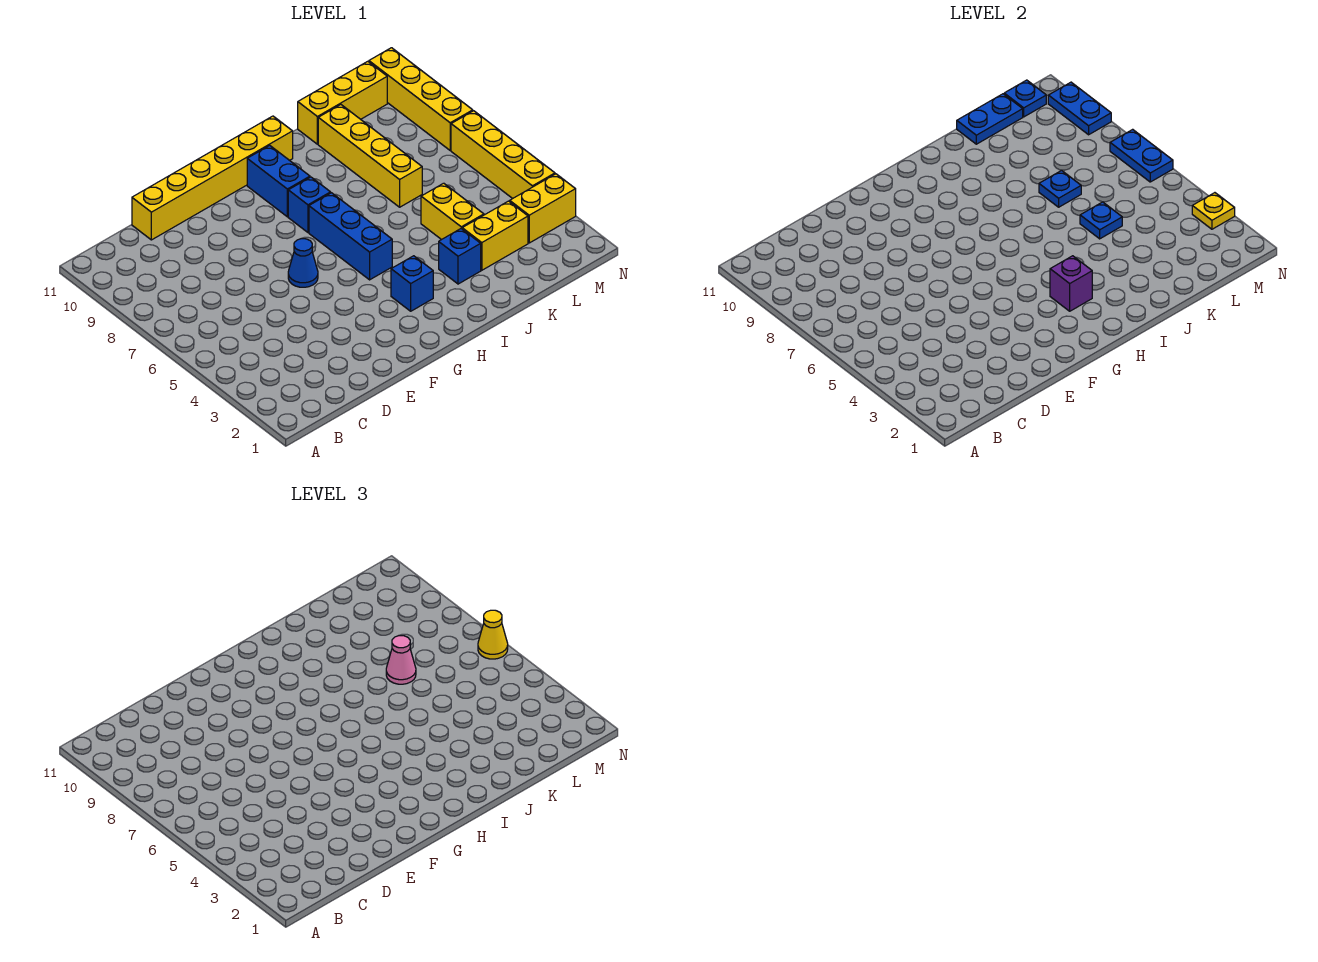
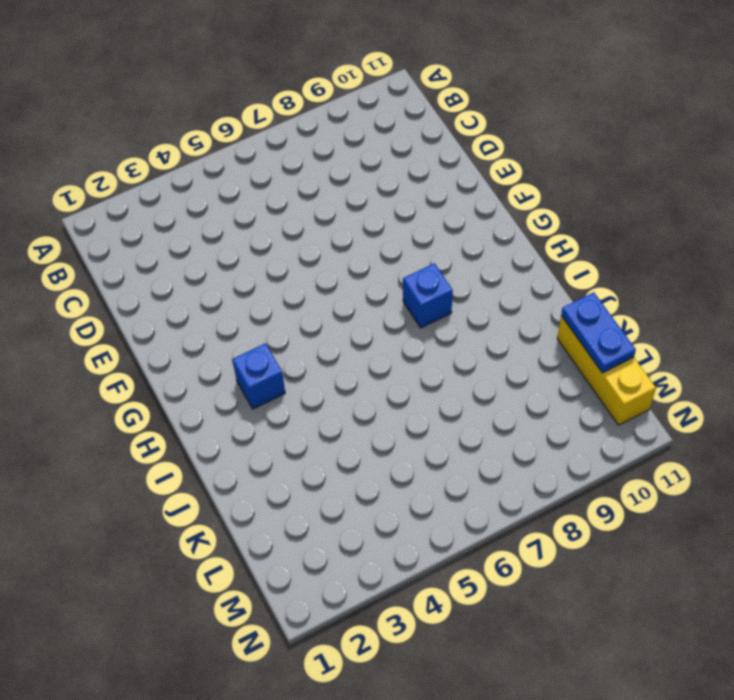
none -> yellow brick D11:I11 level 1
none -> blue cone F6 level 1
none -> blue brick H5:H7 level 1

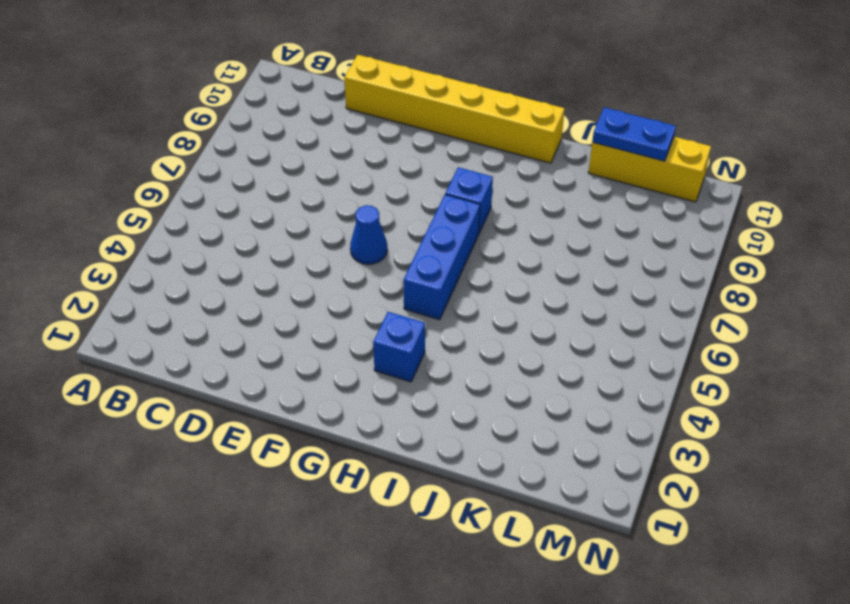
none -> blue brick H9:H10 level 1
none -> blue brick J3 level 1
none -> yellow brick K3:L3 level 1

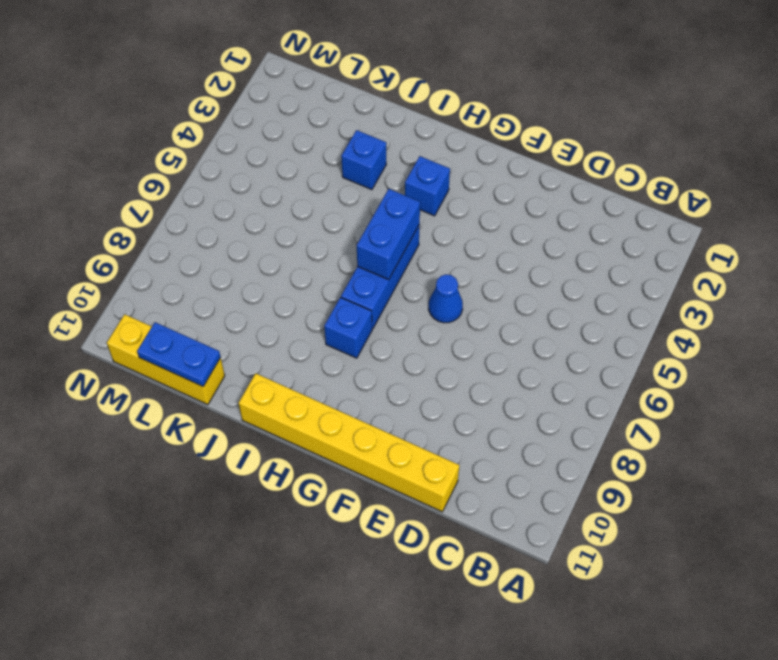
blue brick H5:H6 level 2 -> blue brick H9:H10 level 1
none -> yellow brick K3:L3 level 1
none -> yellow brick K4:K5 level 1
none -> yellow brick K7:K10 level 1

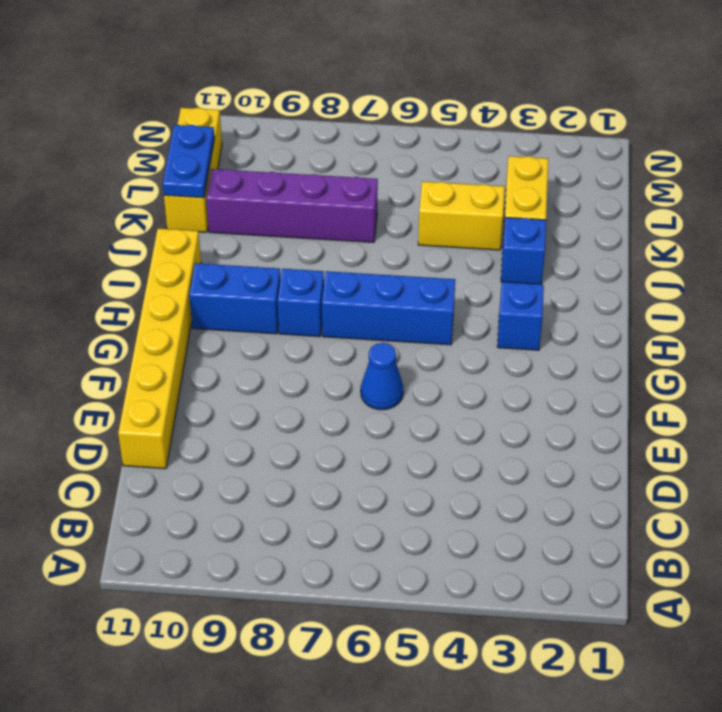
purple brick K7:K10 level 1 -> yellow brick K7:K10 level 1
none -> yellow brick M3:N3 level 1
none -> yellow brick N4:N7 level 1
none -> yellow brick N8:N11 level 1

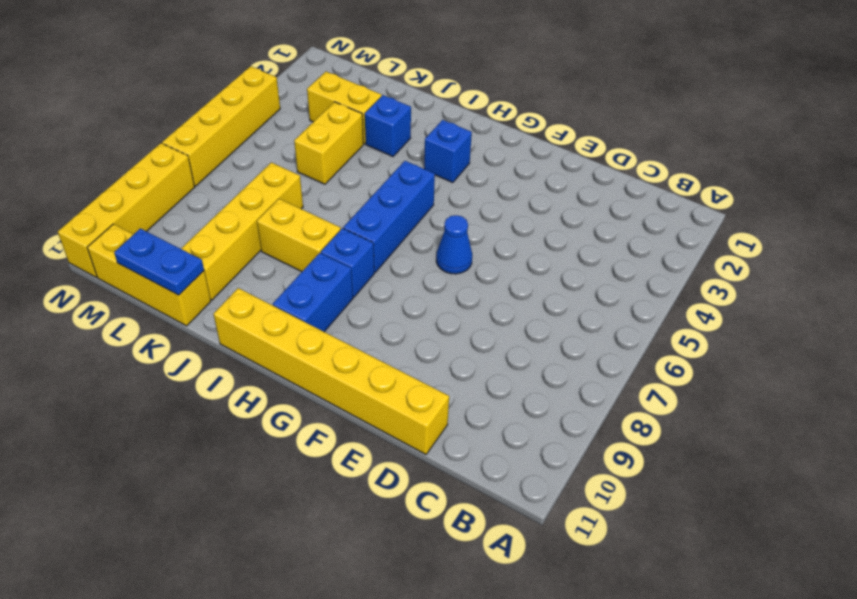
yellow brick I8:J8 level 1 -> yellow brick M3:N3 level 1
none -> purple brick H3 level 2
none -> blue plate K5 level 2
none -> blue plate K7 level 2

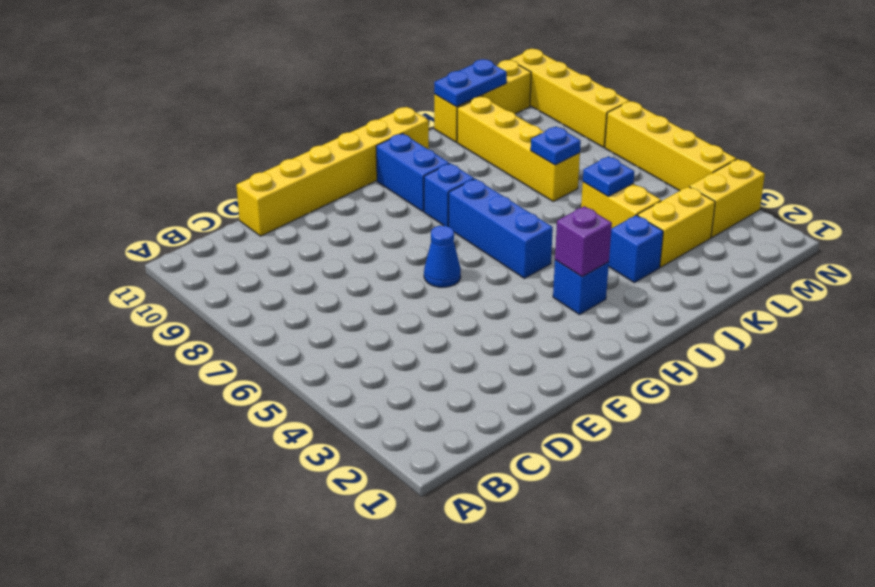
none -> blue plate M11 level 2
none -> yellow plate N3 level 2
none -> blue plate N6:N7 level 2

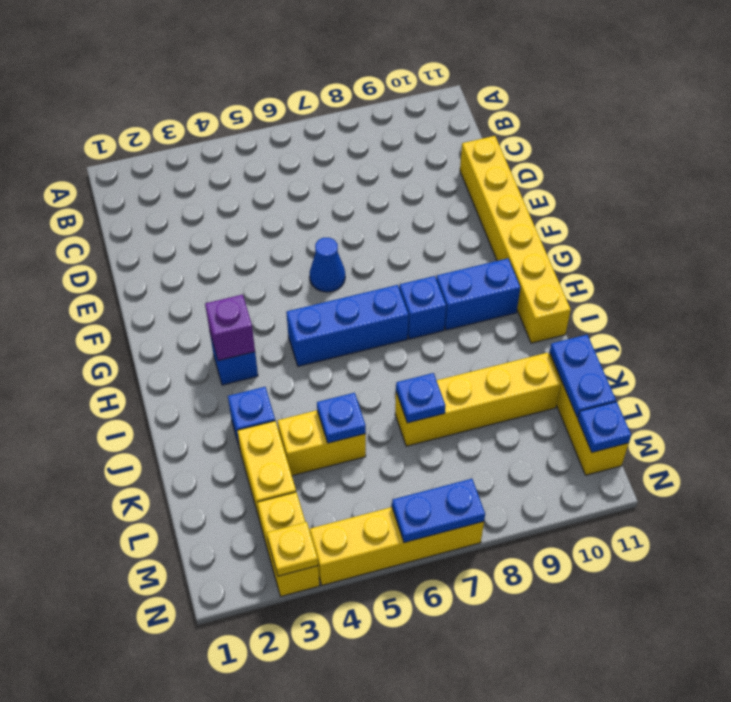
none -> yellow brick N8:N11 level 1
none -> blue plate N9:N10 level 2
none -> pink cone K7 level 3

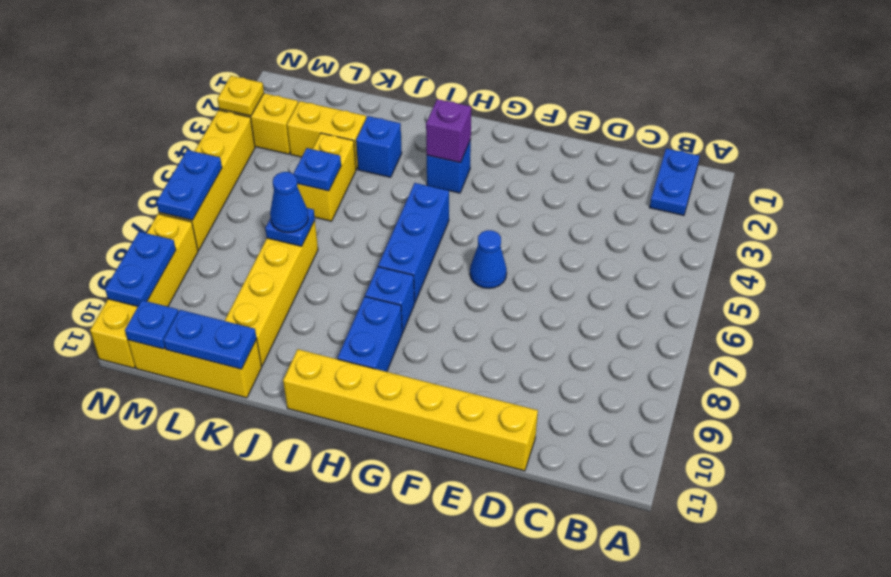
blue plate B1:B2 level 1 -> none
blue cone K7 level 3 -> pink cone K7 level 3
none -> yellow cone N6 level 3

